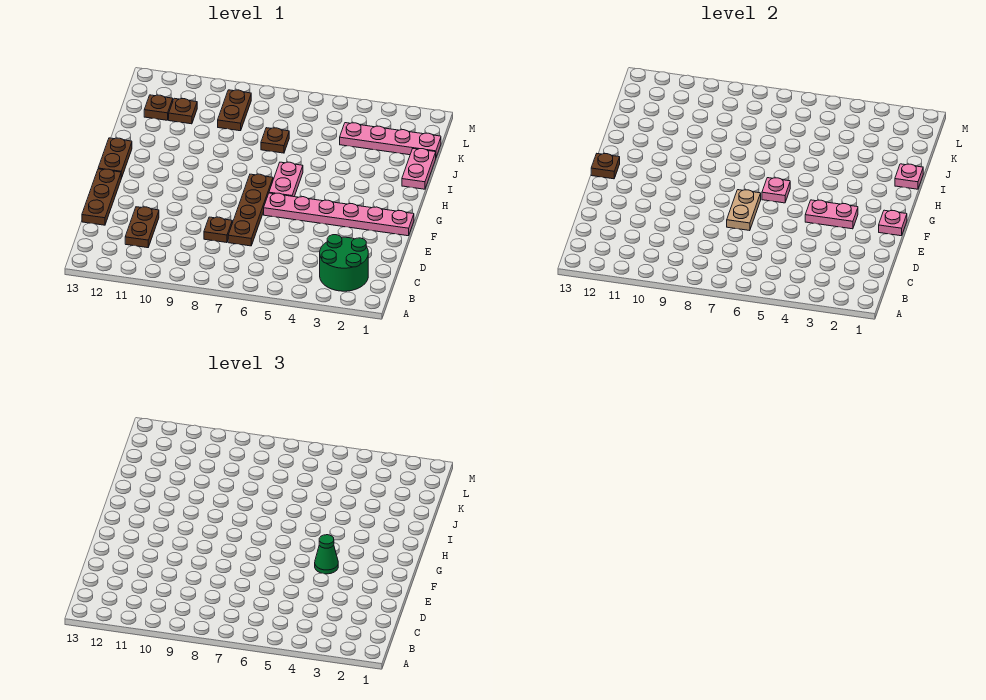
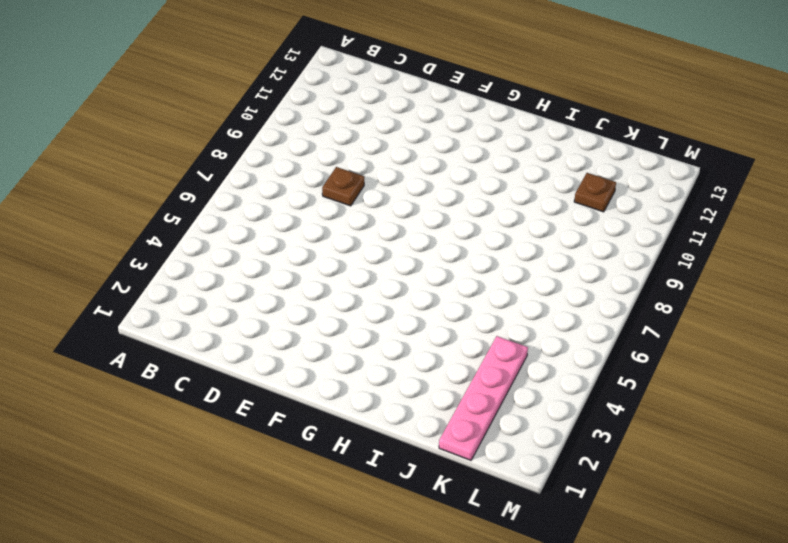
none -> green round brick B2:C3 level 1
none -> brown plate C11:D11 level 1
none -> brown plate D7:G7 level 1

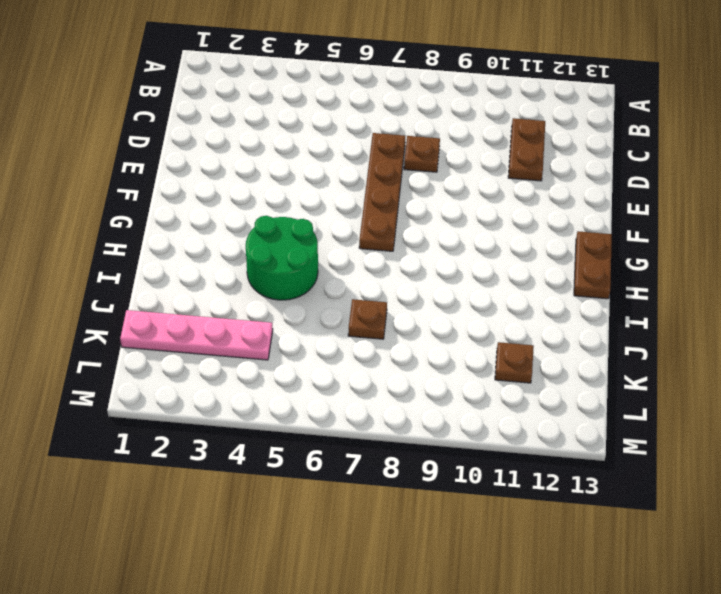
green round brick H4:I5 level 1 -> green round brick B2:C3 level 1
none -> brown plate D13:F13 level 1
none -> pink plate F1:F6 level 1
none -> pink plate G6:H6 level 1

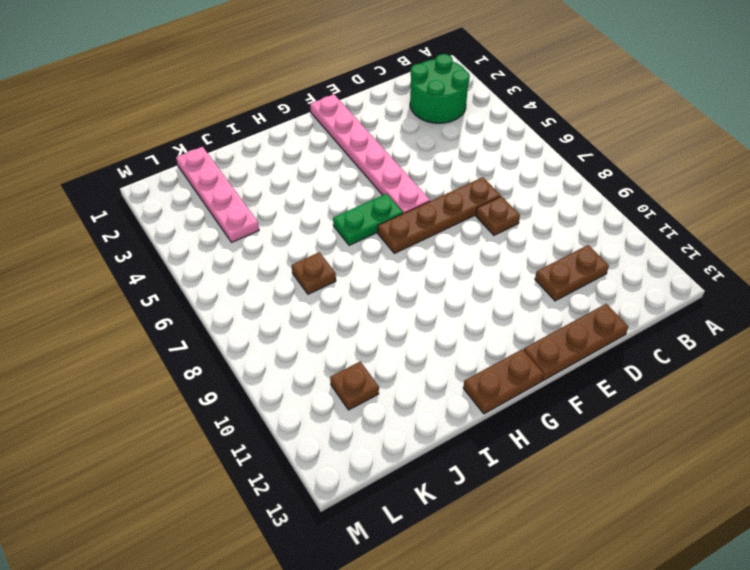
green plate G6:H6 level 1 -> pink plate G6:H6 level 1
none -> pink plate I1:J1 level 1
none -> brown plate K9:L9 level 1
none -> brown plate K12 level 1

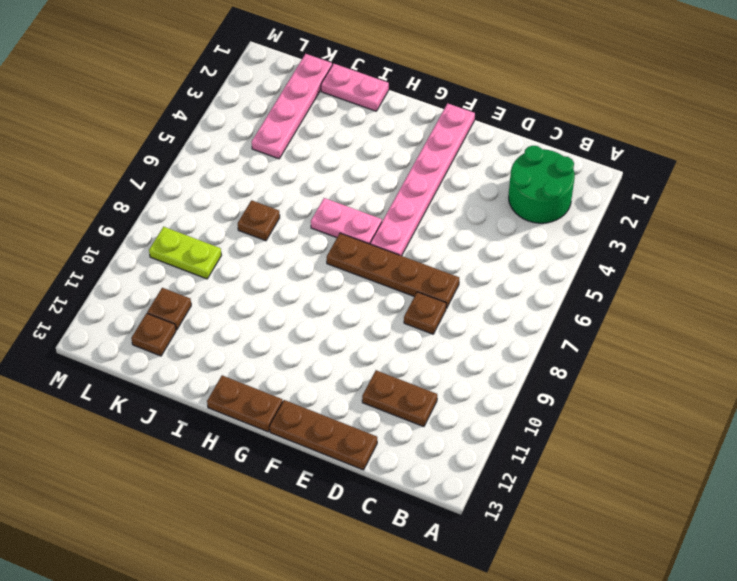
lime plate K9:L9 level 1 -> brown plate K9:L9 level 1
none -> tan plate E7:F7 level 2
none -> pink plate F1 level 2
none -> pink plate F3:F4 level 2

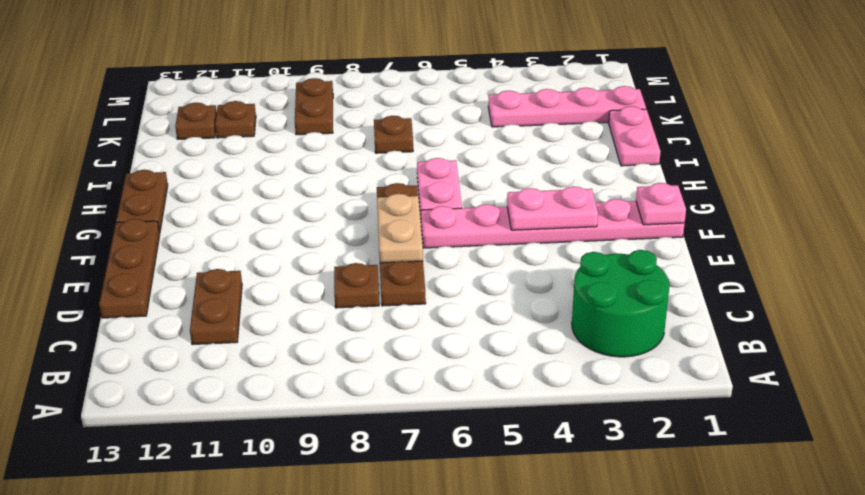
none -> pink plate G6 level 2
none -> brown plate G13 level 2
none -> pink plate I1 level 2

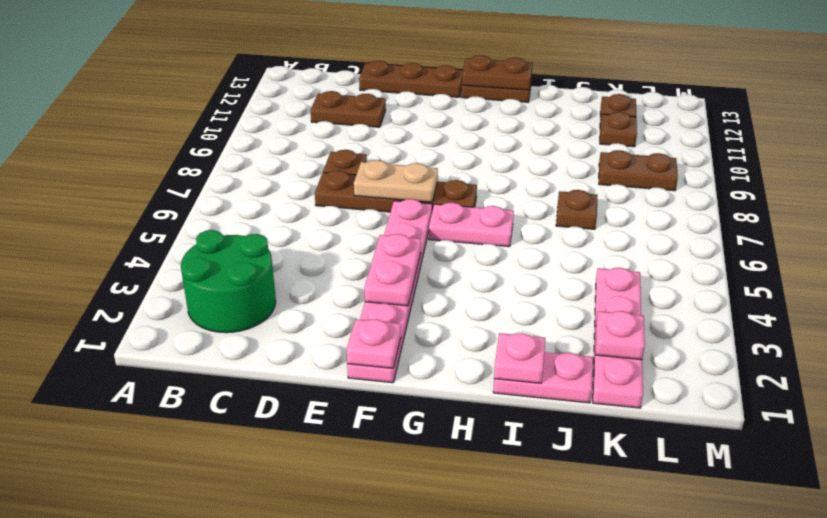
brown plate G13:H13 level 2 -> brown plate G13 level 2
pink plate K2 level 2 -> pink plate G6 level 2
none -> green cone F4 level 3

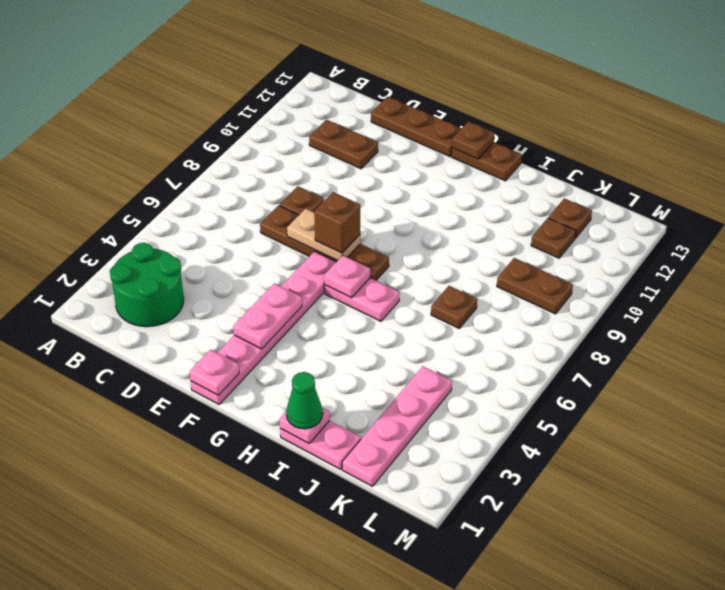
brown brick F7 level 3 -> none
green cone I1 level 3 -> green cone F4 level 3

